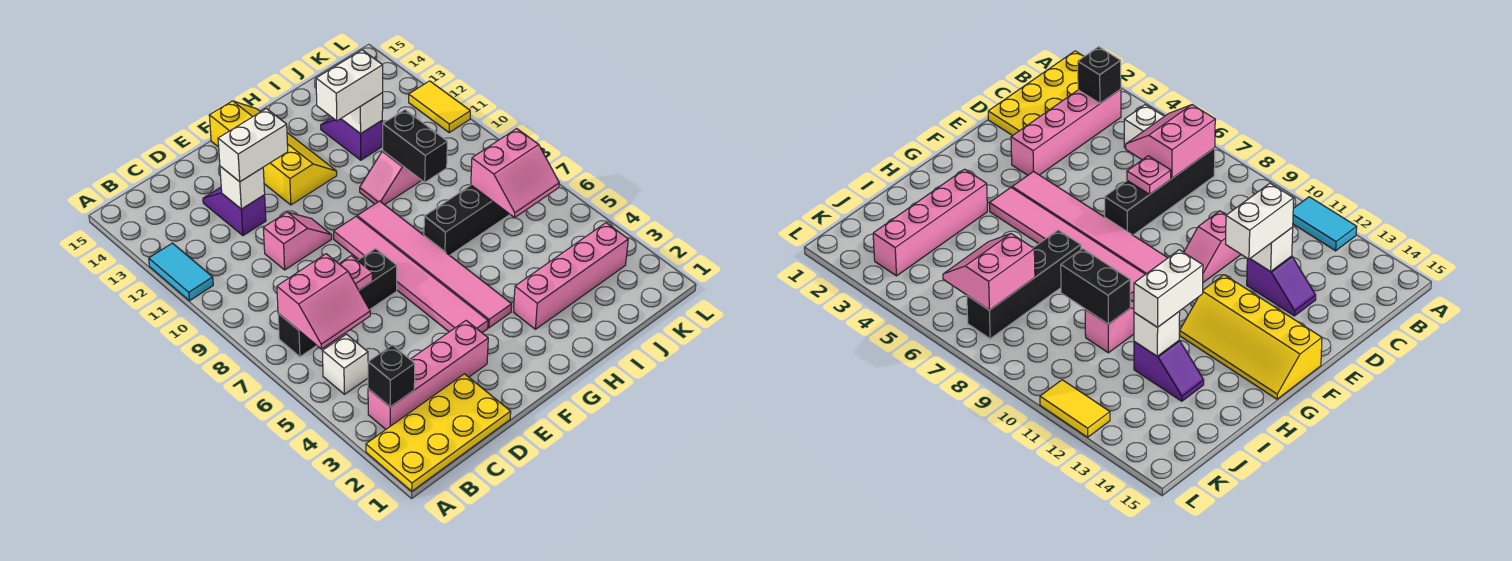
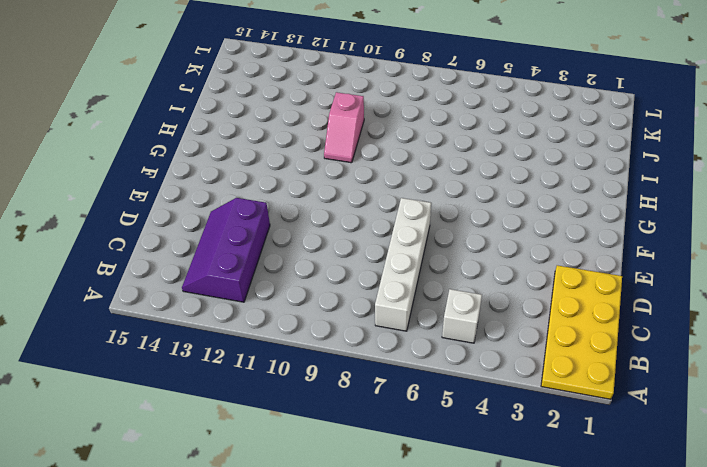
white brick B7:E7 level 1 -> black brick B7:E7 level 1
purple slope B12:D13 level 1 top 12 -> purple slope D12:D13 level 1 top 12
none -> cyan tile A11:A12 level 1
none -> pink brick B3:E3 level 1
none -> pink slope D10:E10 level 1 top D

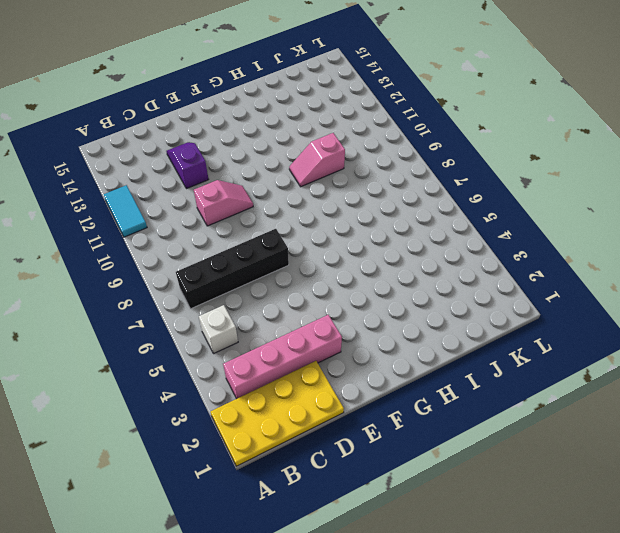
none -> pink tile F4:F9 level 1
none -> yellow slope F12:G15 level 1 top F
none -> pink tile G4:G9 level 1

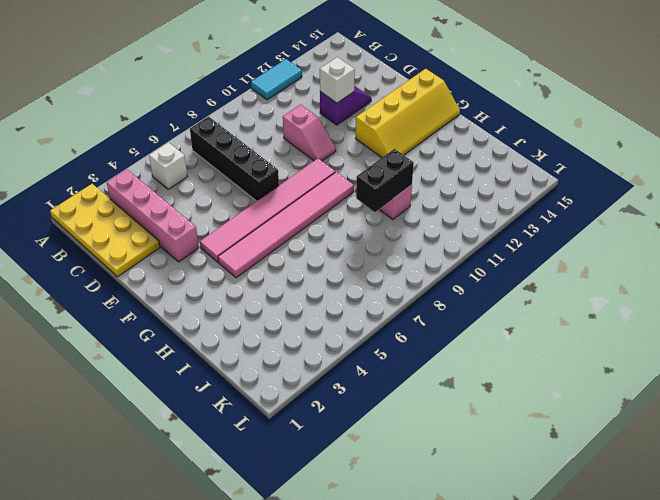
none -> pink brick H3:K3 level 1
none -> black brick H7:K7 level 1
none -> purple slope I12:I13 level 1 top 12

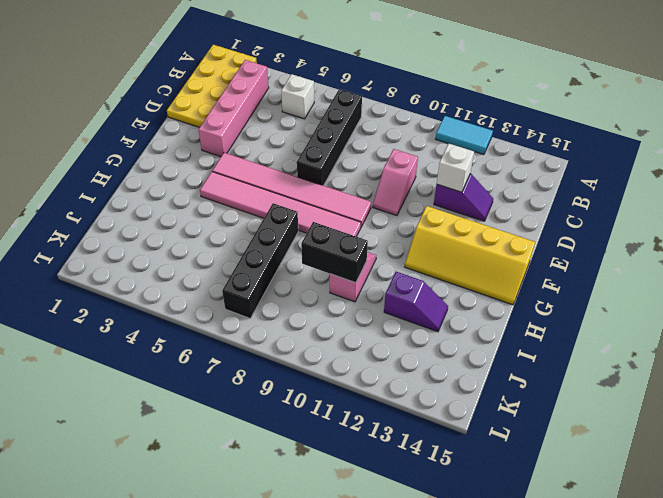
none -> pink brick H3:K3 level 1
none -> yellow tile L11:L12 level 1
none -> black brick B3 level 2

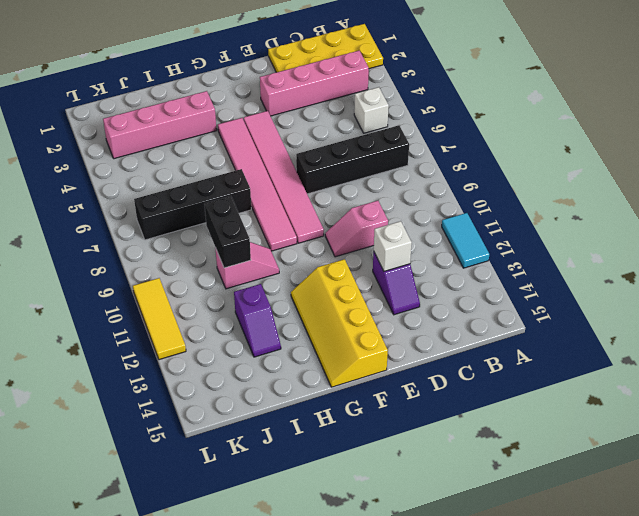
yellow tile L10:L12 level 1 -> yellow tile L11:L12 level 1
none -> black brick B3 level 2
none -> pink slope B6:C7 level 2 top 7
none -> pink plate D7 level 2

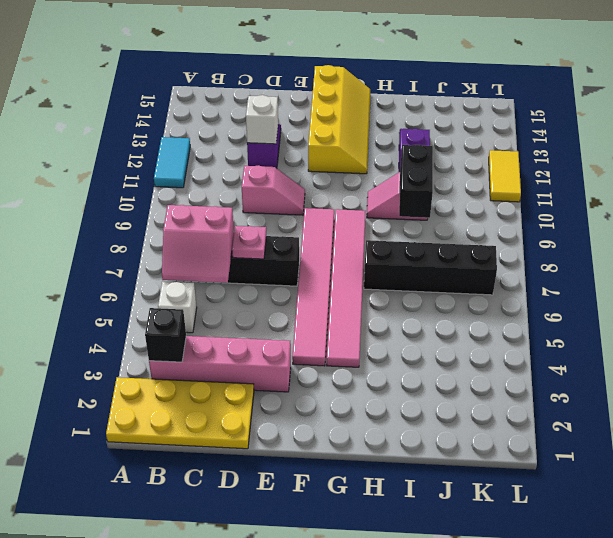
none -> pink brick H3:K3 level 1
none -> white brick I12 level 2
none -> pink slope J6:K7 level 2 top 7

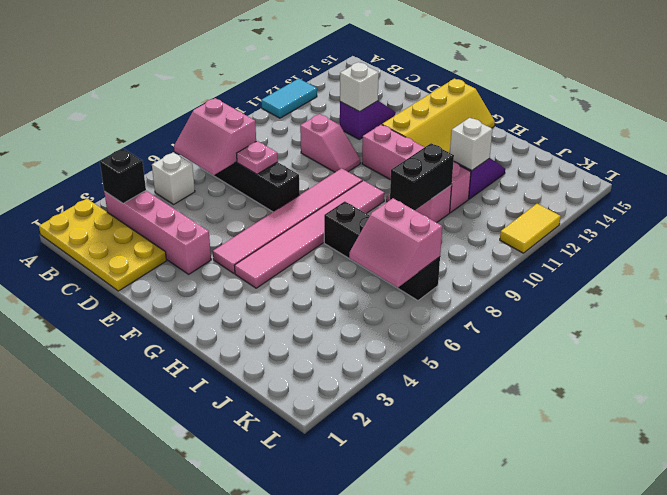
pink brick F11:I11 level 1 -> pink brick H3:K3 level 1
none -> white brick D12:E12 level 3
none -> white brick H12:I12 level 3

